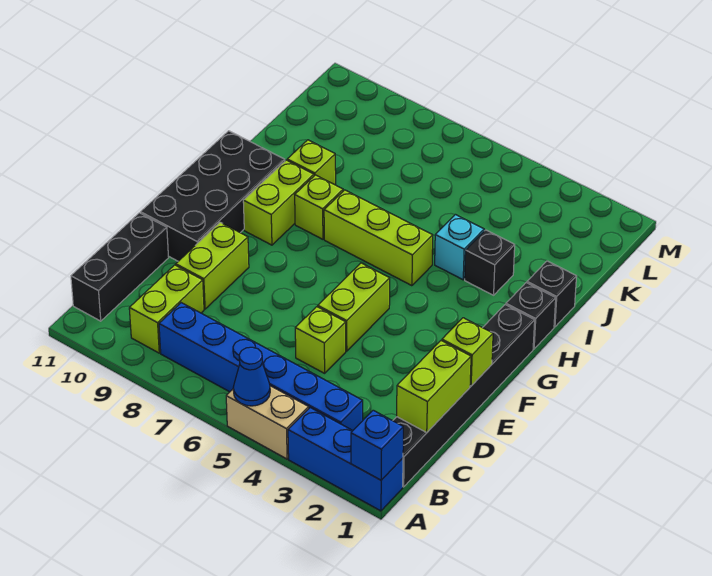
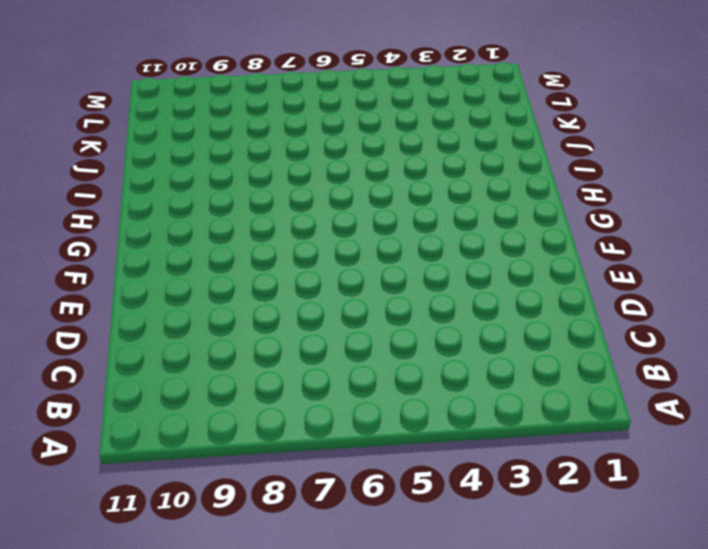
none -> blue brick A1:A3 level 1
none -> tan brick A4:A5 level 1
none -> black brick B1:G1 level 1

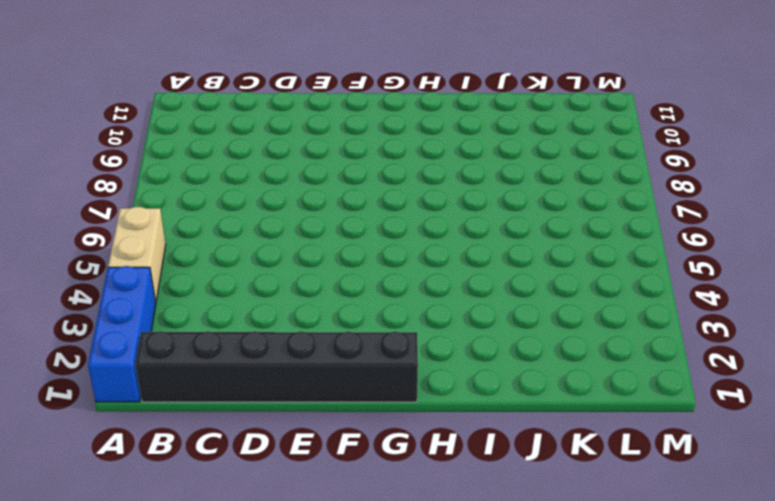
none -> blue brick B3:B8 level 1
none -> lime brick B9:C9 level 1
none -> black brick B11:D11 level 1

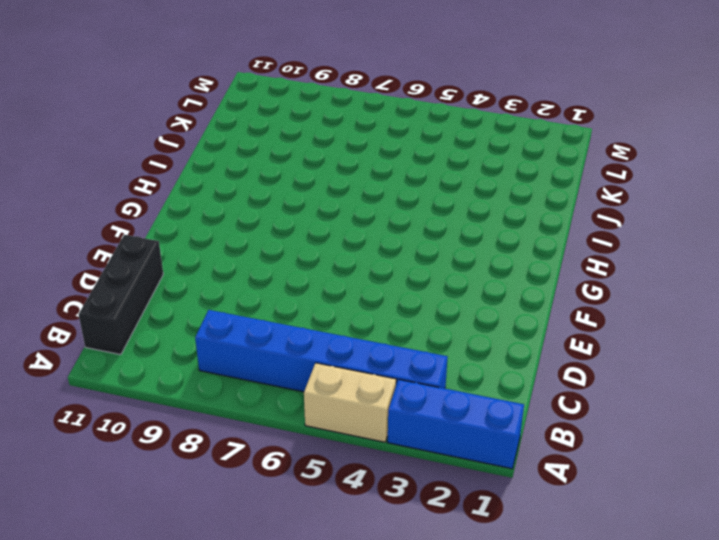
none -> black brick B1:G1 level 1
none -> lime brick B9:C9 level 1
none -> lime brick D5 level 1

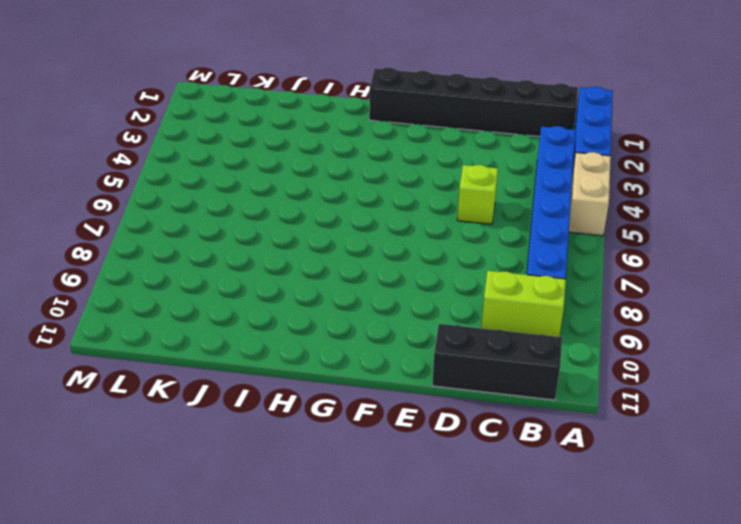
none -> lime brick D9:E9 level 1
none -> lime brick E5:F5 level 1
none -> black brick E10:H11 level 1

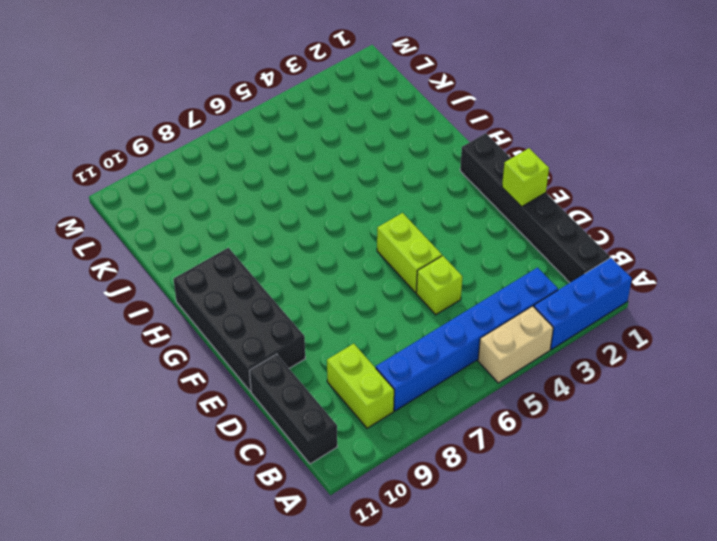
none -> lime brick D9:E9 level 1
none -> lime brick G9:H9 level 1
none -> black brick H1 level 1

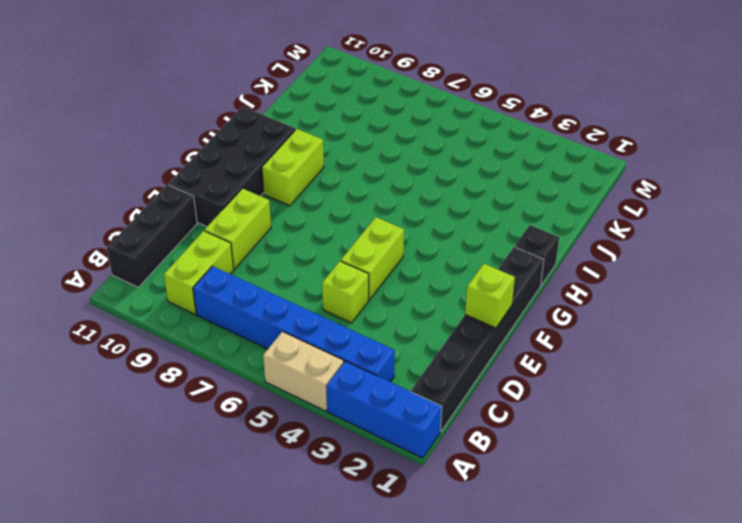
none -> lime brick H5:H7 level 1
none -> lime brick H8 level 1
none -> black brick I1 level 1

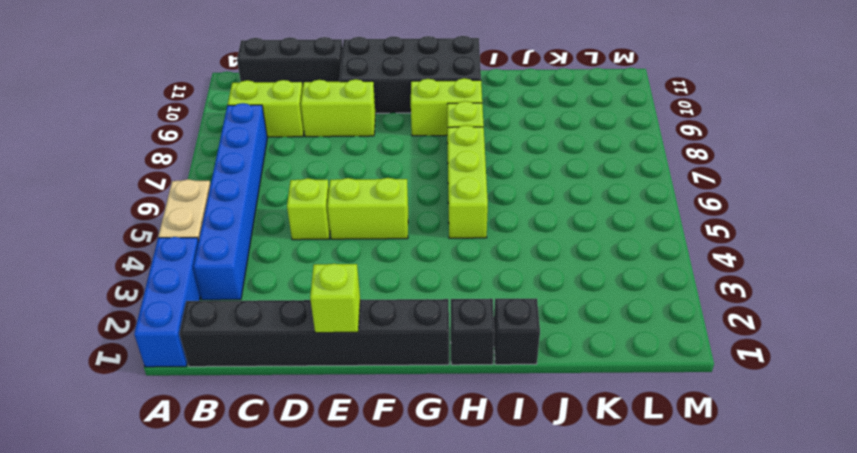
none -> black brick I3 level 1
none -> cyan brick I4 level 1
none -> lime brick I9 level 1

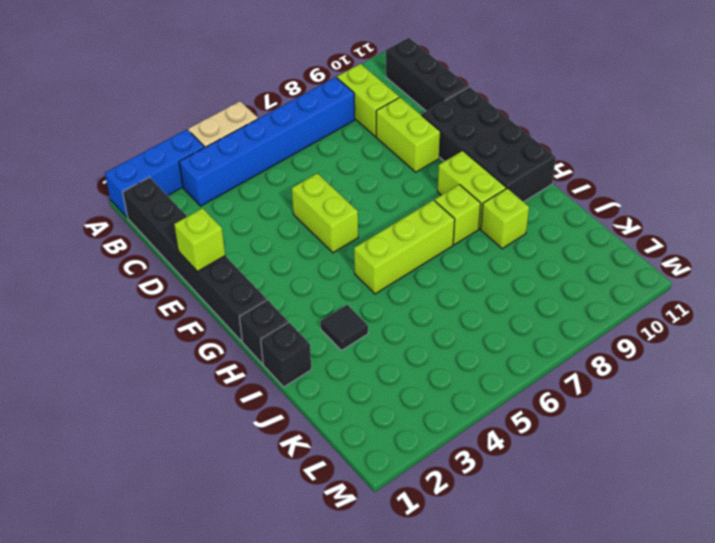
black tile I3 level 1 -> black brick I3 level 1
none -> lime brick D5 level 1
none -> cyan brick I4 level 1
none -> blue brick A1 level 2

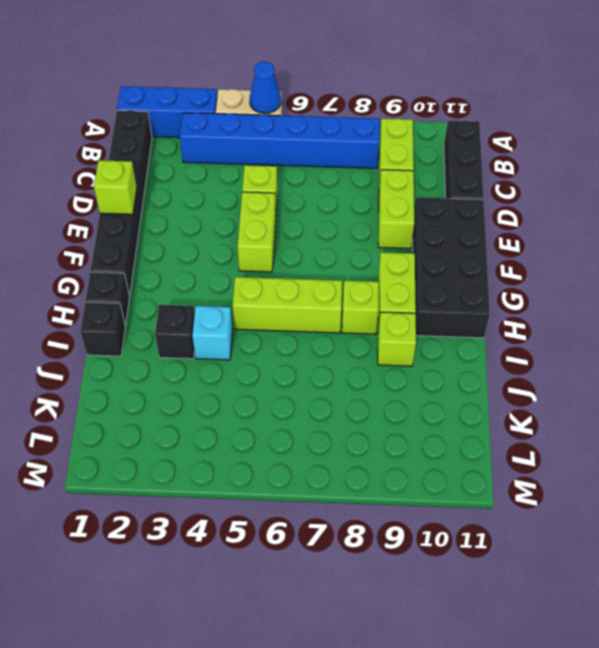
none -> blue brick A1 level 2
none -> lime brick C1:D1 level 2

